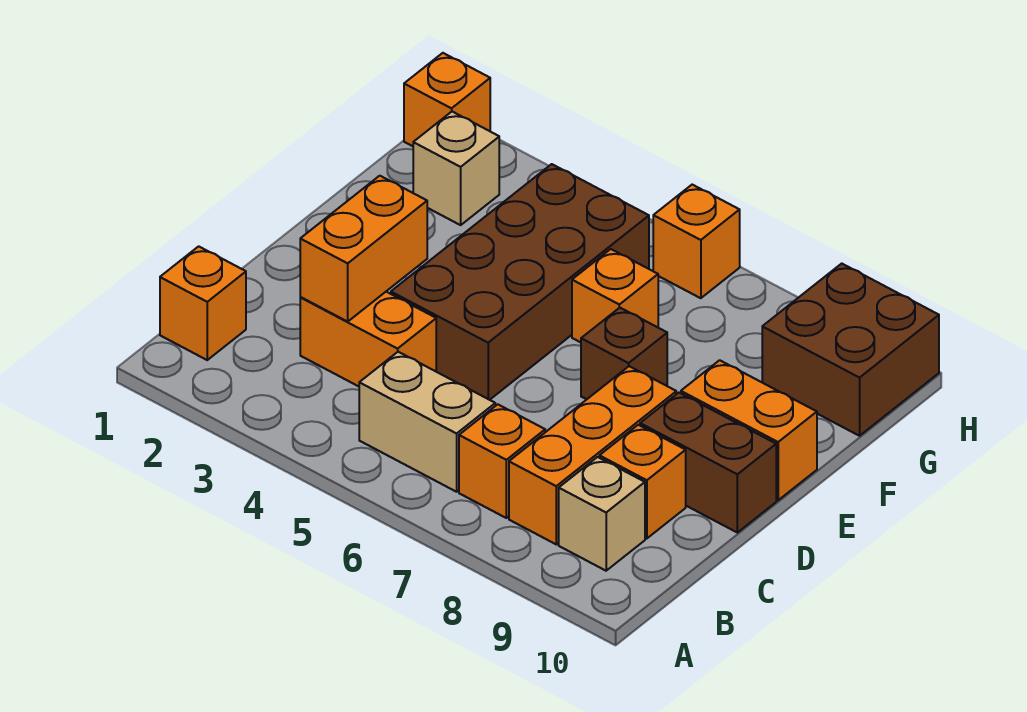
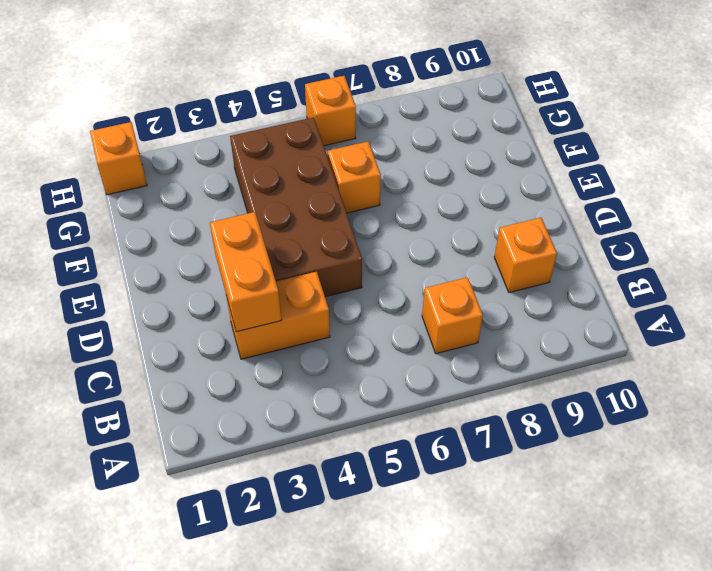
none -> orange brick B1 level 1
none -> tan brick B5:B6 level 1
none -> orange brick B8:D8 level 1

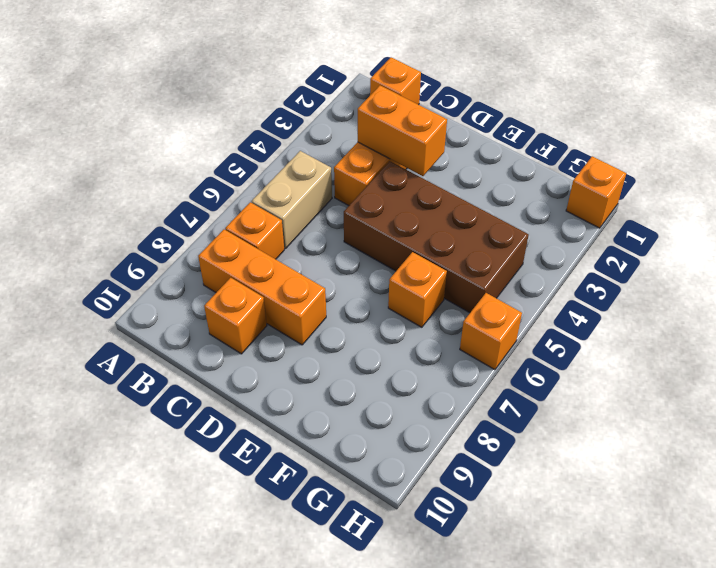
none -> tan brick B9 level 1
none -> brown brick D9:D10 level 1
none -> brown brick E7 level 1

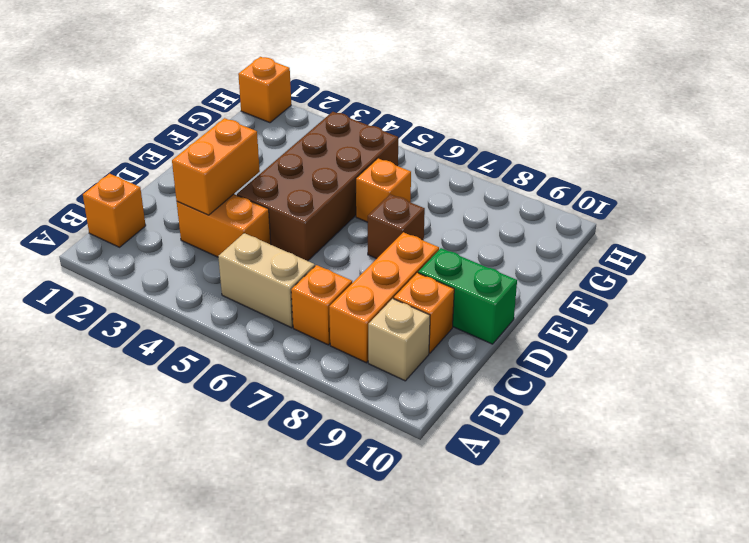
green brick D9:D10 level 1 -> brown brick D9:D10 level 1
none -> orange brick E9:E10 level 1
none -> tan brick G2 level 1
none -> brown brick G9:H10 level 1

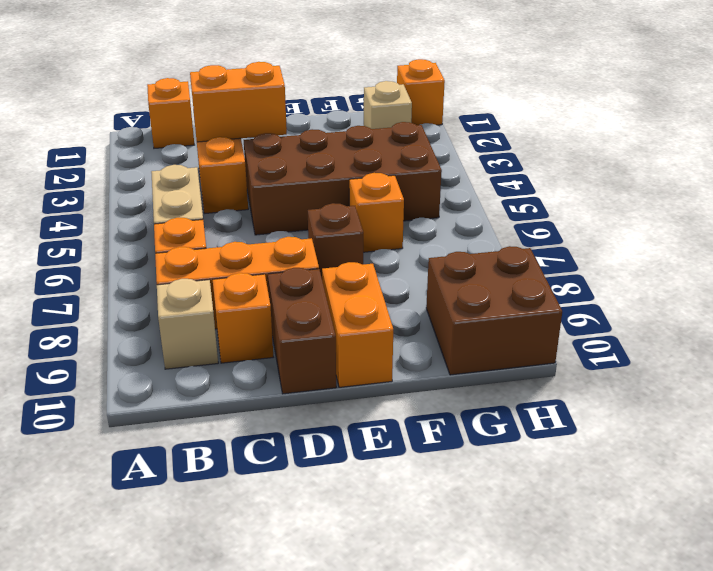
none -> orange brick H6 level 1

